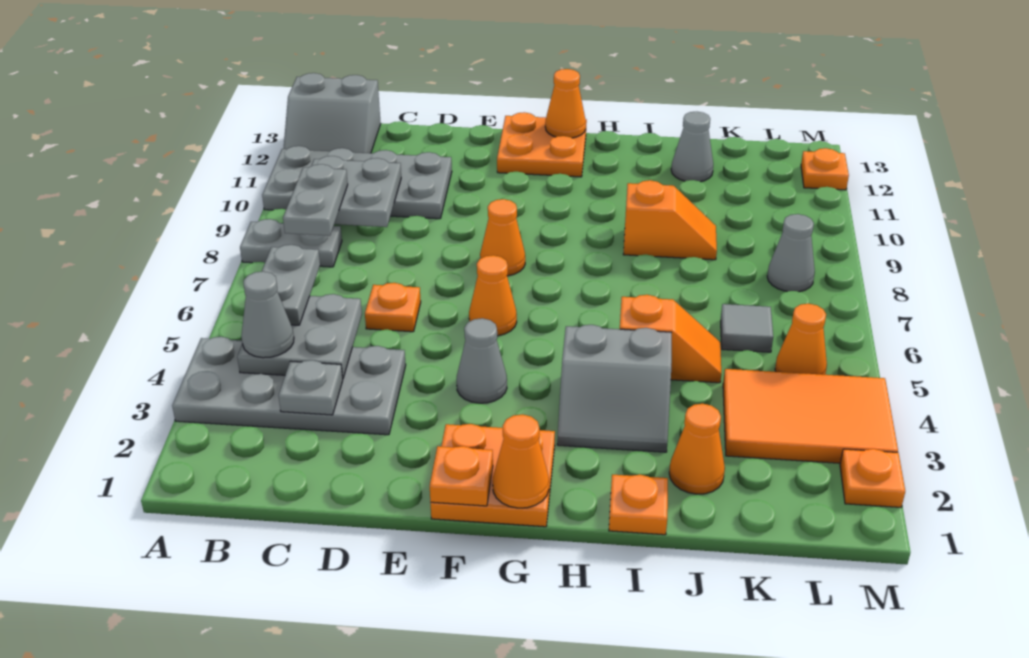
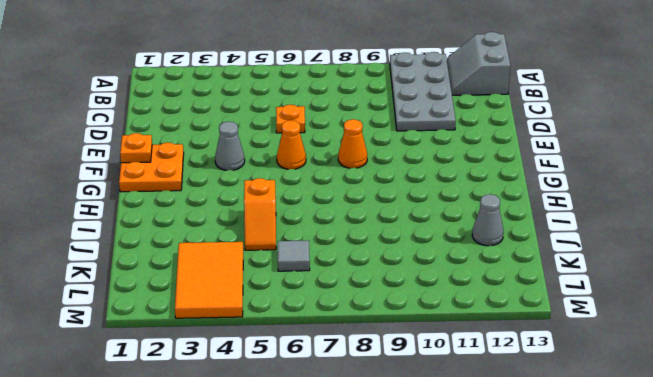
none -> grey plate A3:D4 level 1
none -> grey plate A8:B8 level 1
none -> orange plate F12:G13 level 1
none -> grey slope H3:I4 level 1 top 4

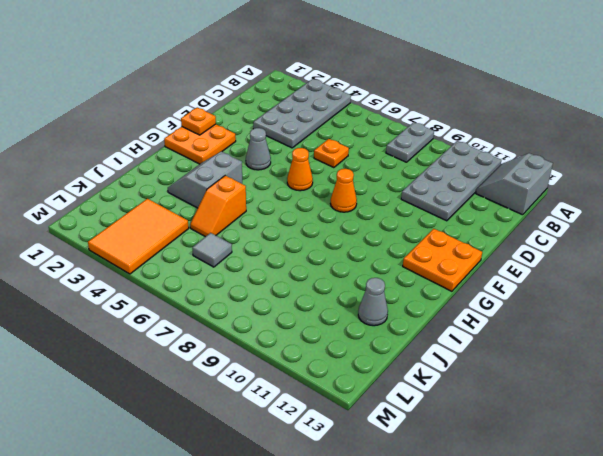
none -> orange plate I1 level 1
none -> orange slope I9:J9 level 1 top I
none -> orange cone J2 level 1
none -> orange cone L5 level 1

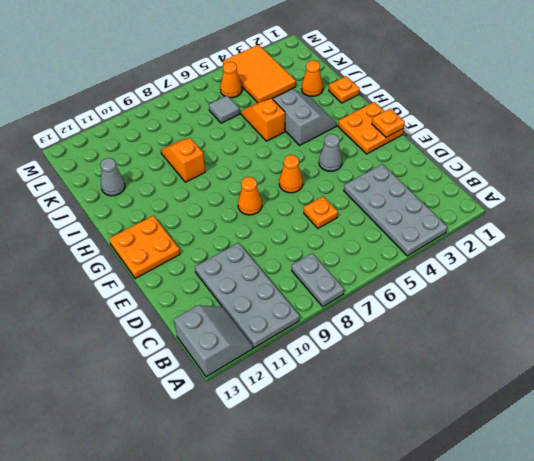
none -> grey cone L8 level 1
none -> orange plate M2 level 1
none -> orange plate M12 level 1
none -> grey plate B4:C5 level 2

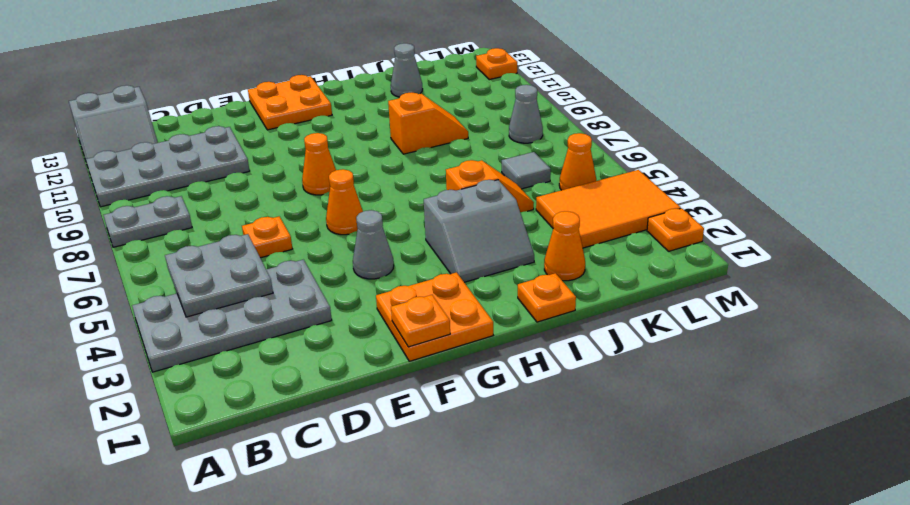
none -> grey plate B9:C10 level 2
none -> grey plate C3 level 2
none -> orange cone G1 level 2
none -> orange cone G13 level 2

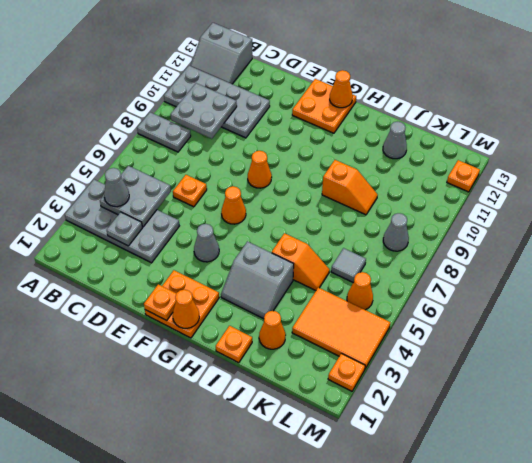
none -> grey plate B5:B6 level 3
none -> grey plate B8:B9 level 3

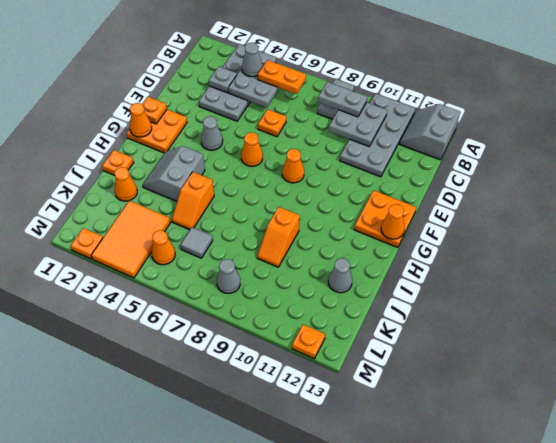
orange plate B5:B6 level 3 -> grey plate B5:B6 level 3

